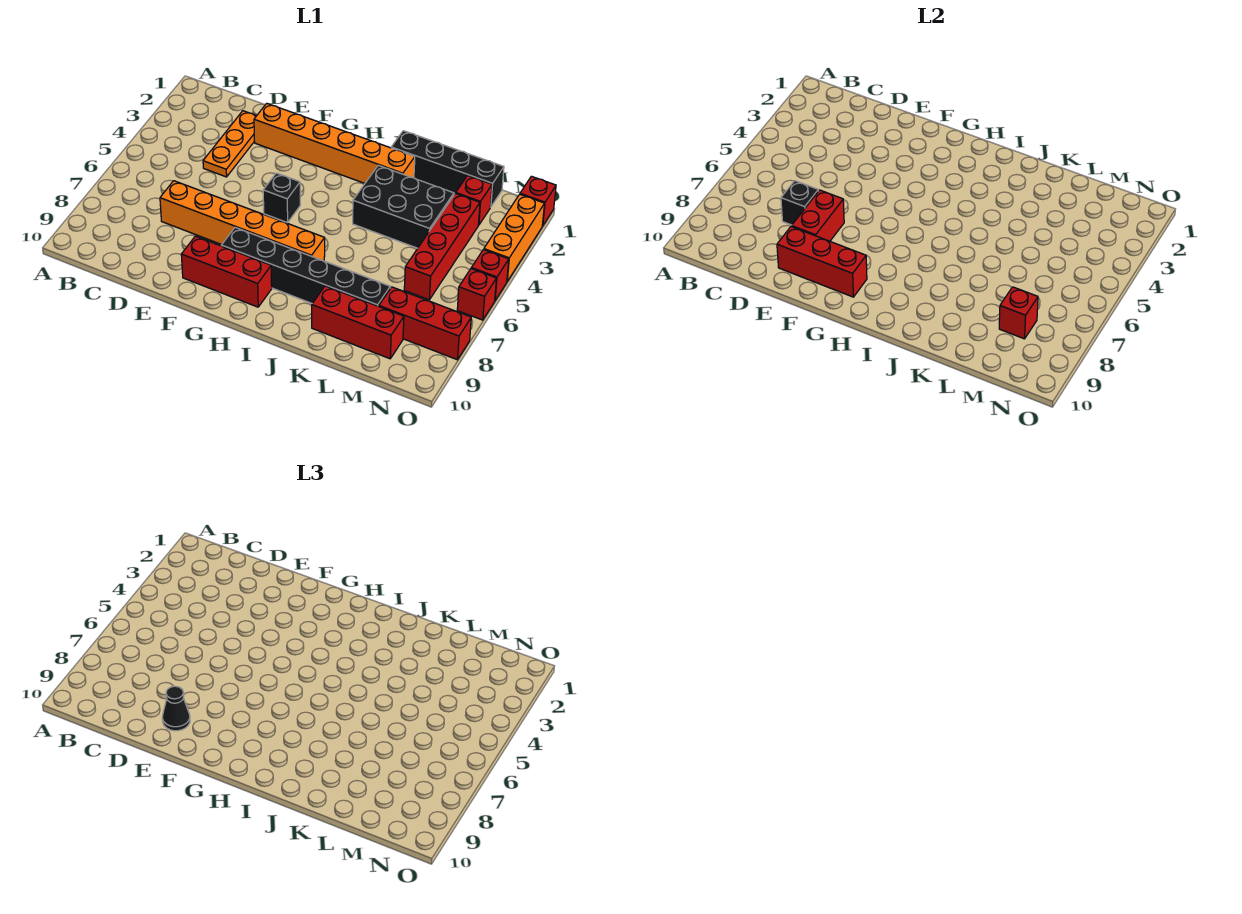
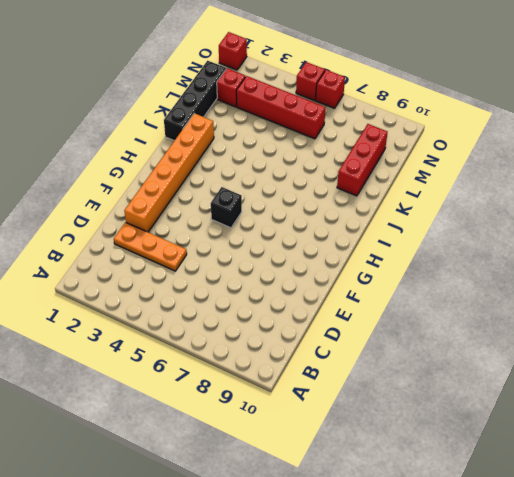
none -> orange brick D7:I7 level 1
none -> red brick F9:H9 level 1
none -> black brick G8:L8 level 1

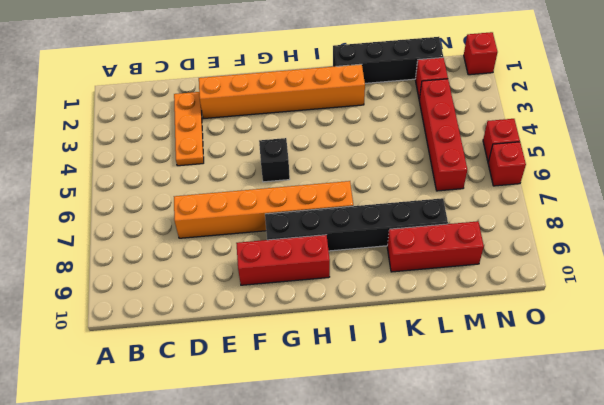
none -> black brick J3:L4 level 1
none -> red brick M8:O8 level 1
none -> orange brick O2:O4 level 1

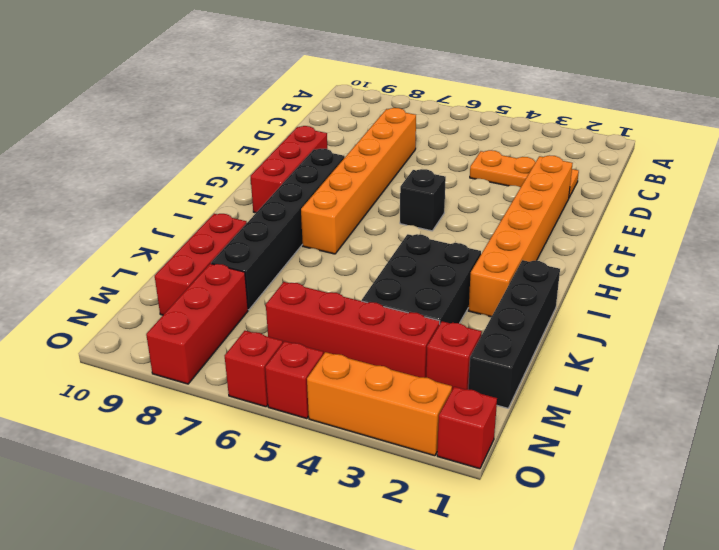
none -> black brick D7 level 2
none -> red brick E7:E8 level 2
none -> red brick E9:G9 level 2

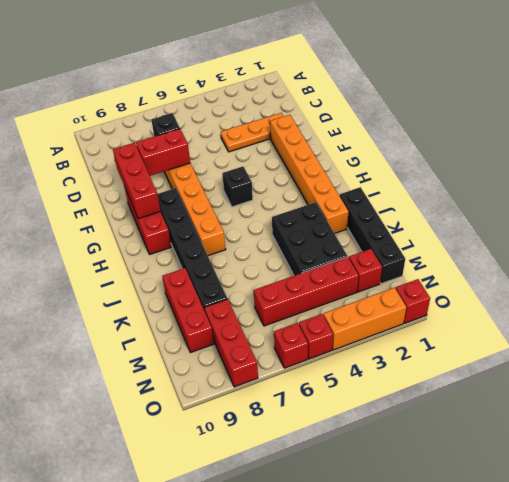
none -> red brick M8 level 2
none -> black cone E9 level 3

